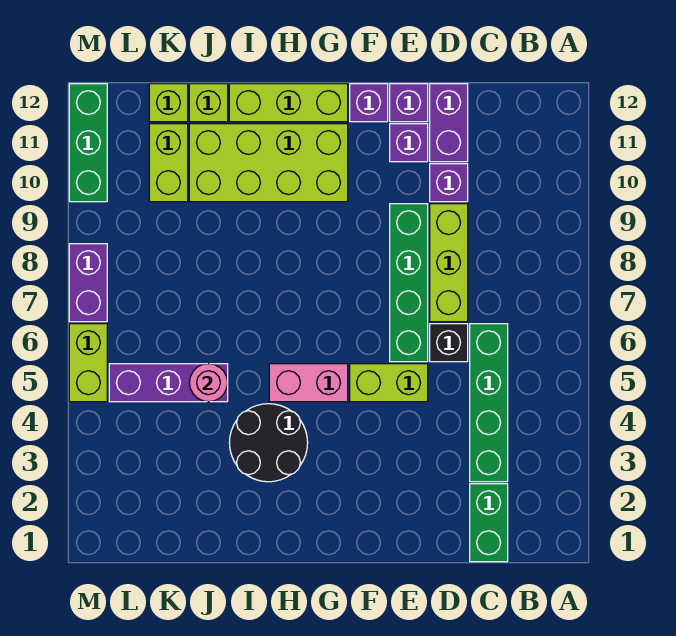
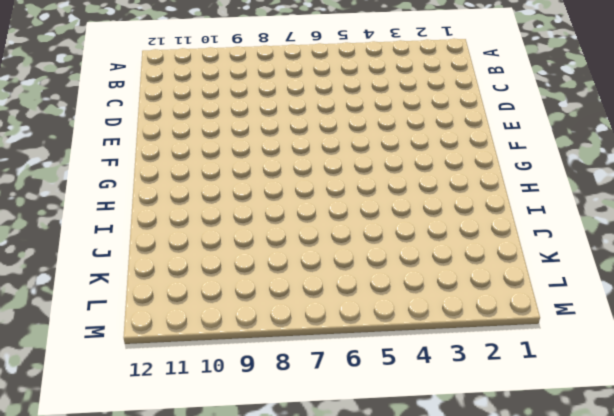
none -> green brick C1:C2 level 1
none -> green brick C3:C6 level 1
none -> black brick D6 level 1

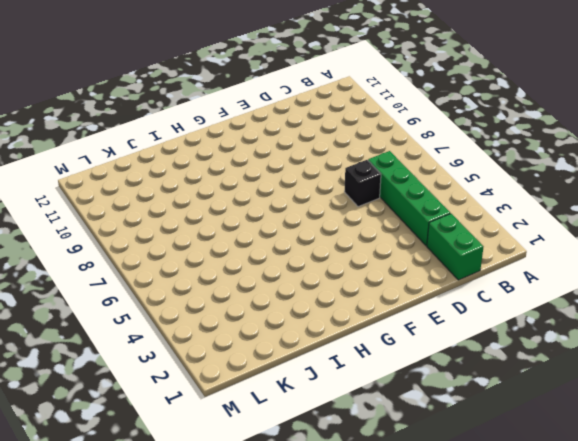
none -> lime brick D7:D9 level 1
none -> purple brick D10 level 1
none -> purple brick D11:D12 level 1

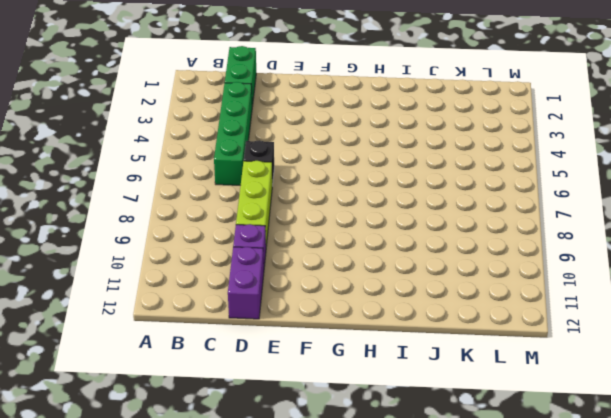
none -> lime brick E5:F5 level 1
none -> green brick E6:E9 level 1
none -> purple brick E11 level 1

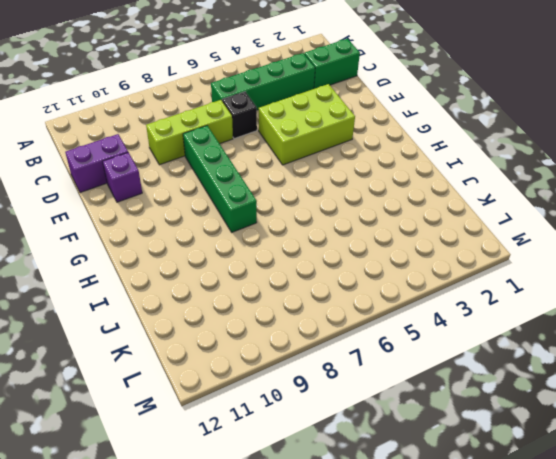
lime brick E3:F5 level 1 -> lime brick E5:F5 level 1
green brick E8:H8 level 1 -> green brick E6:E9 level 1
none -> purple brick D10 level 1
none -> purple brick E12 level 1
none -> purple brick F12 level 1

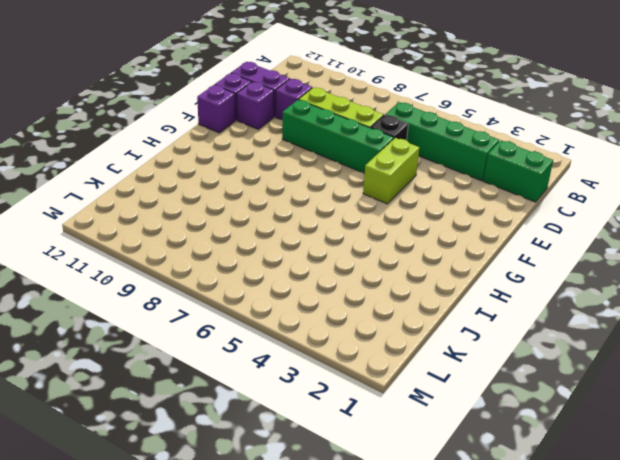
none -> pink brick G5:H5 level 1
none -> lime brick G10:J11 level 1
none -> lime brick G12:I12 level 1

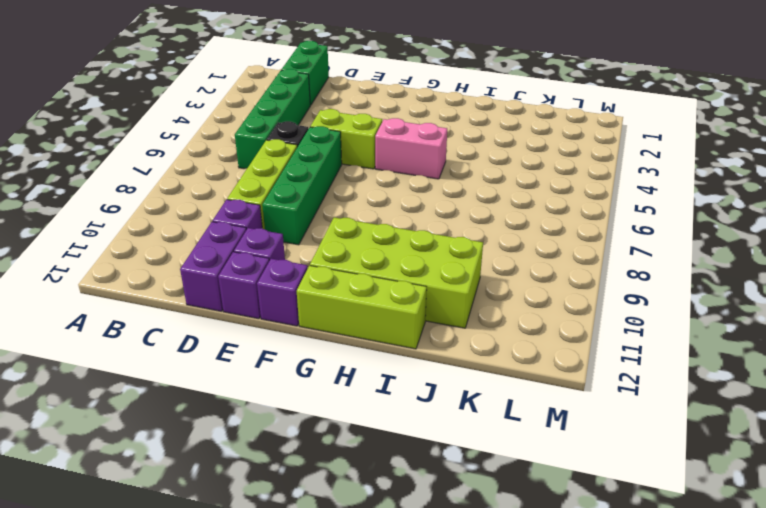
none -> black round brick H3:I4 level 1
none -> purple brick J5:L5 level 1
none -> lime brick J12 level 1

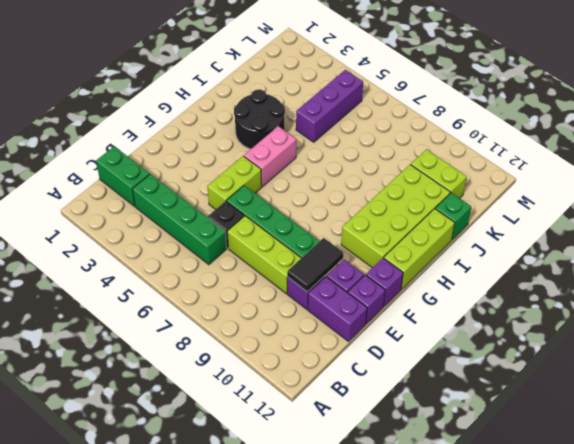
black tile D10:E10 level 2 -> none
green brick J12 level 1 -> lime brick J12 level 1
none -> lime brick K12 level 1
none -> lime brick M5:M6 level 1
none -> purple brick M7:M8 level 1

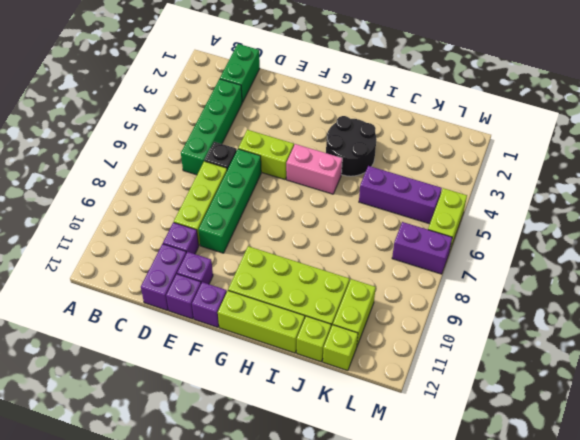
purple brick L7:M7 level 1 -> purple brick M7:M8 level 1
none -> green brick M10:M12 level 1
none -> pink round brick J5 level 2

